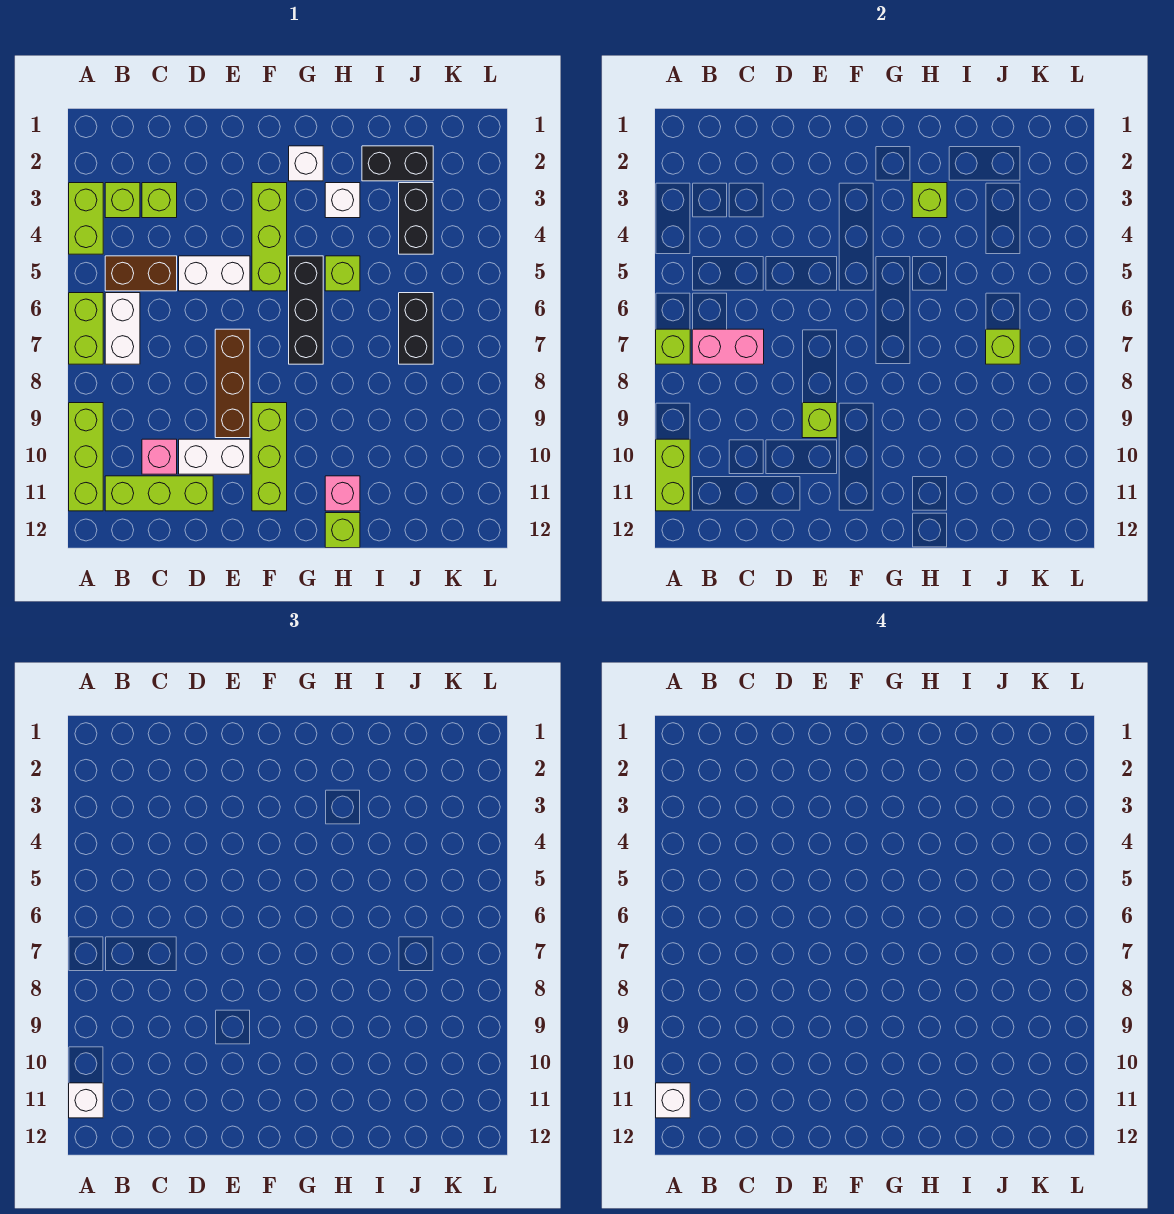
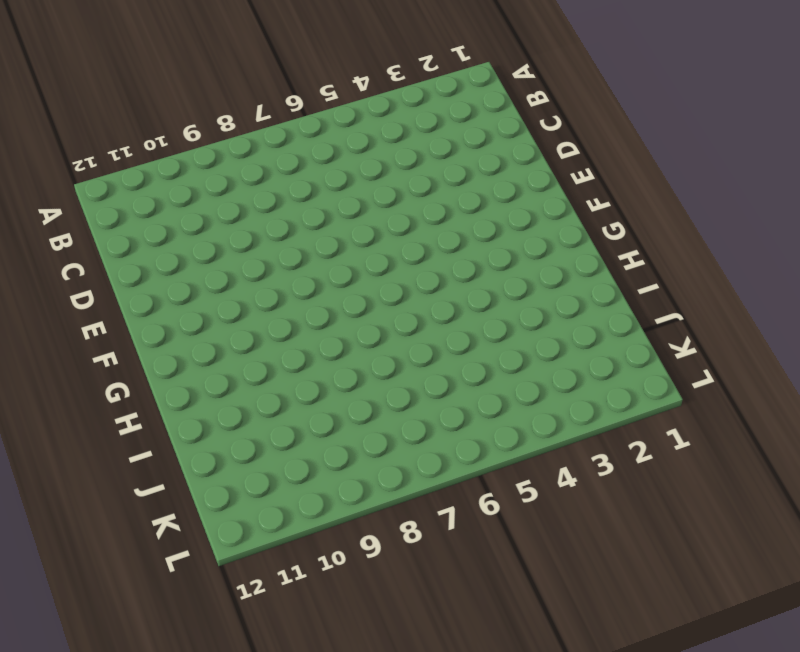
none -> lime brick A3:A4 level 1
none -> lime brick A6:A7 level 1
none -> lime brick A9:A11 level 1
none -> lime brick B3 level 1

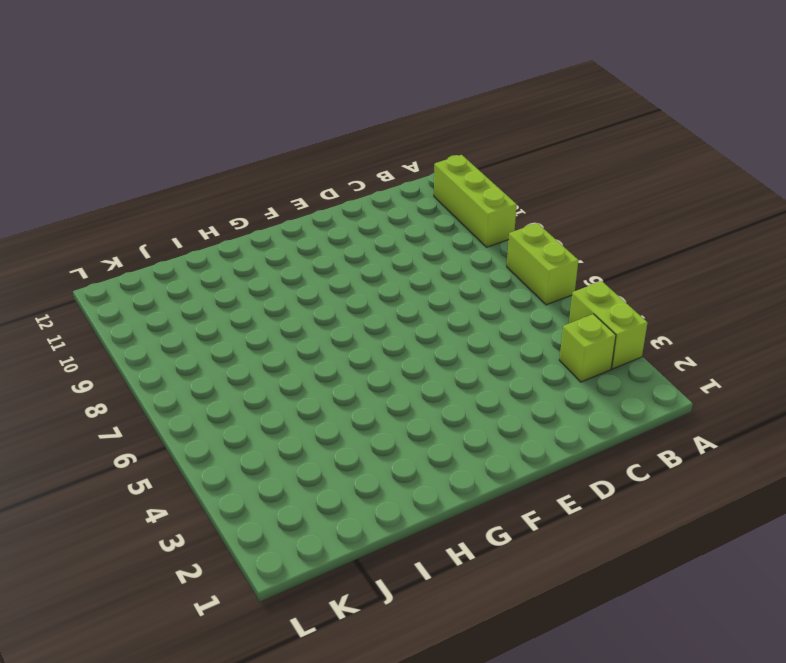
none -> brown brick B5:C5 level 1
none -> white brick B6:B7 level 1
none -> lime brick B11:D11 level 1
none -> lime brick C3 level 1

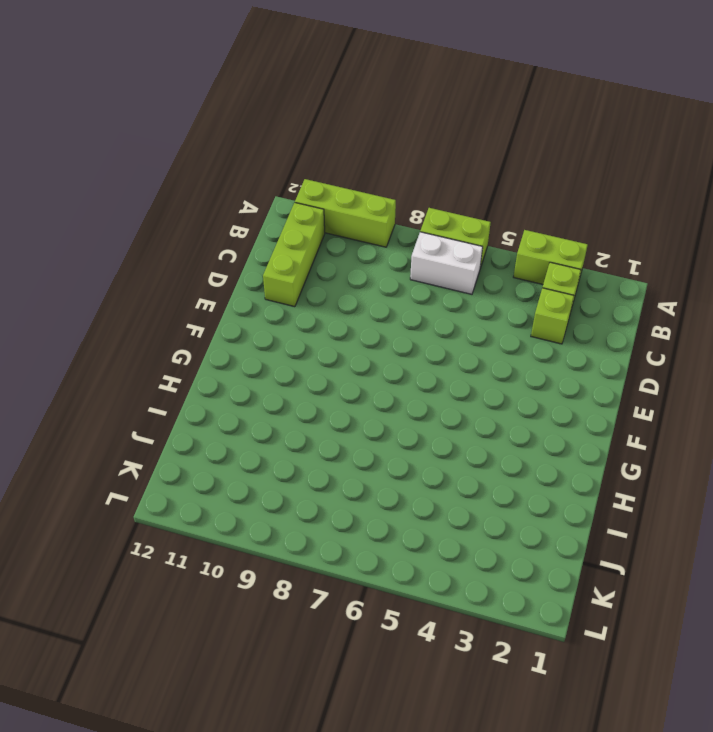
none -> brown brick B5:C5 level 1
none -> pink brick C10 level 1
none -> white brick D5:E5 level 1
none -> white brick D10:E10 level 1

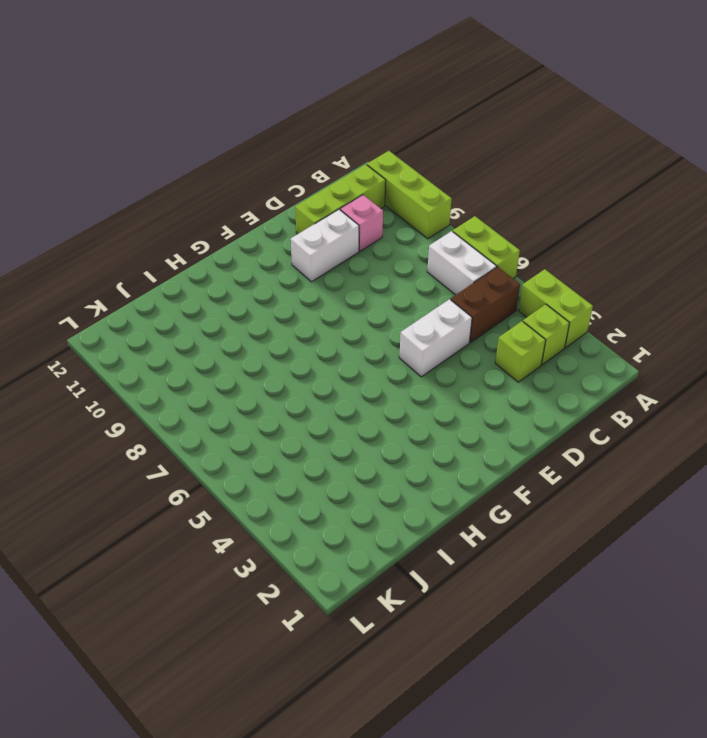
none -> brown brick E7:E9 level 1
none -> lime brick F3:F5 level 1
none -> lime brick F9:F11 level 1
none -> white brick G2 level 1

